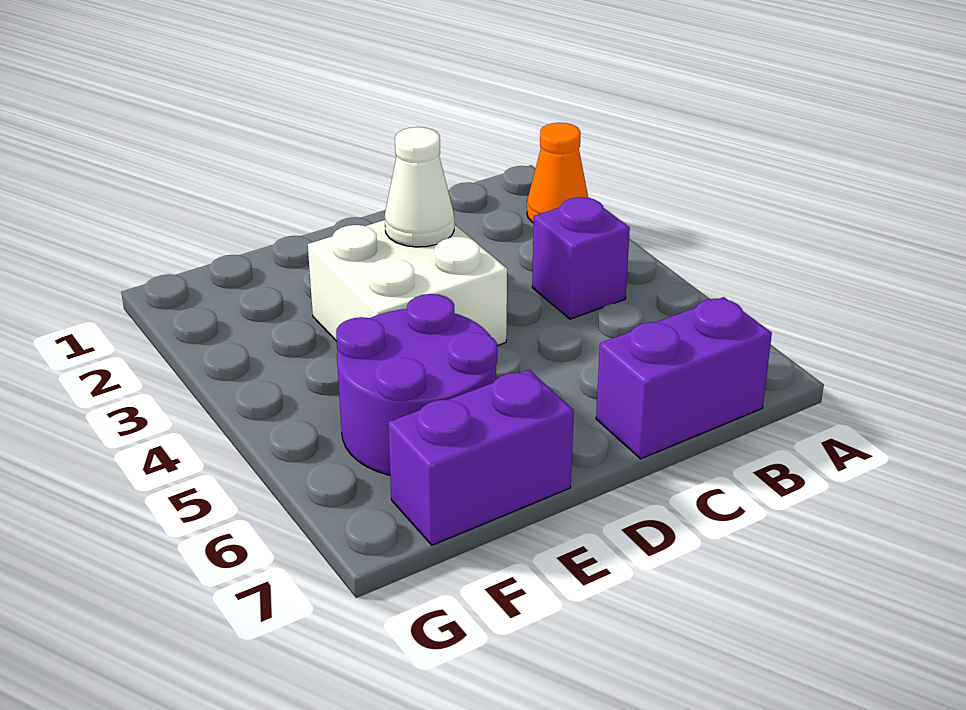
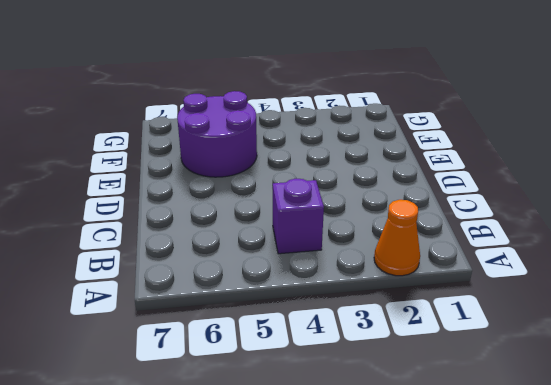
none -> purple brick B7:C7 level 1
none -> white brick D3:E4 level 1

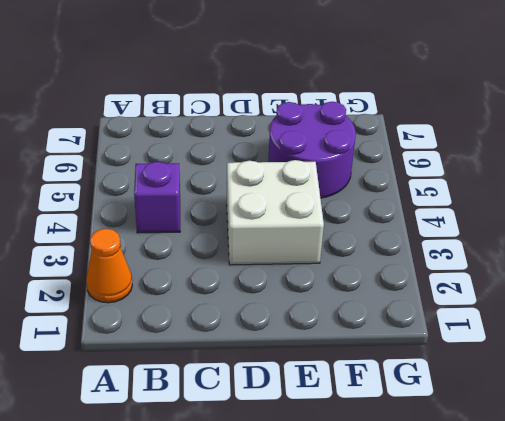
none -> purple brick B7:C7 level 1
none -> purple brick E7:F7 level 1

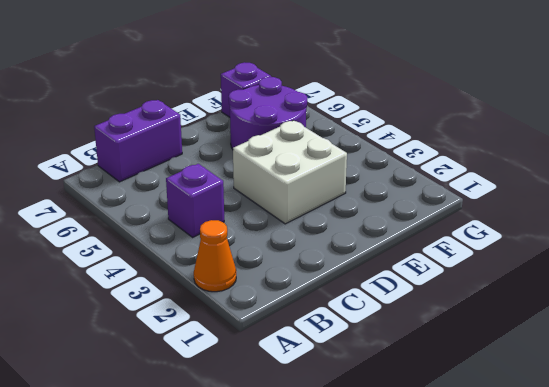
purple brick F7 level 1 -> purple brick E7:F7 level 1
none -> white cone D3 level 2

